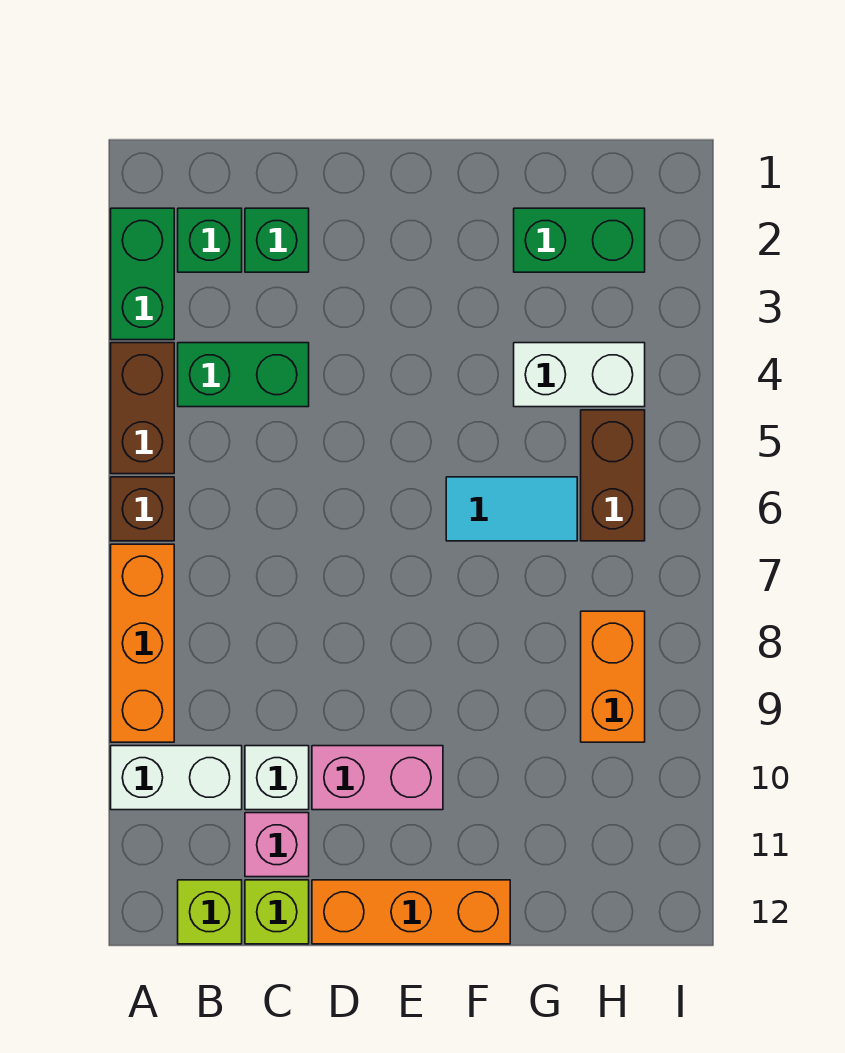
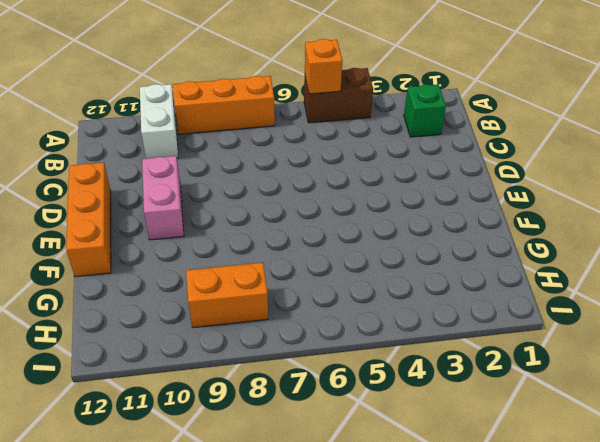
orange brick A5 level 2 -> none
none -> green brick A2:A3 level 1
none -> brown brick A6 level 1
none -> green brick B4:C4 level 1

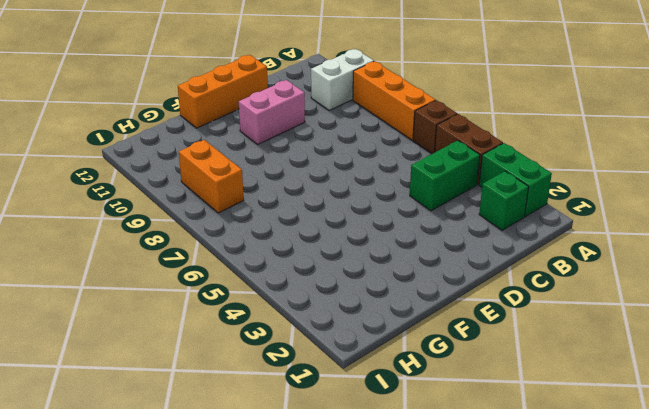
none -> lime brick B12 level 1
none -> green brick C2 level 1
none -> white brick C10 level 1

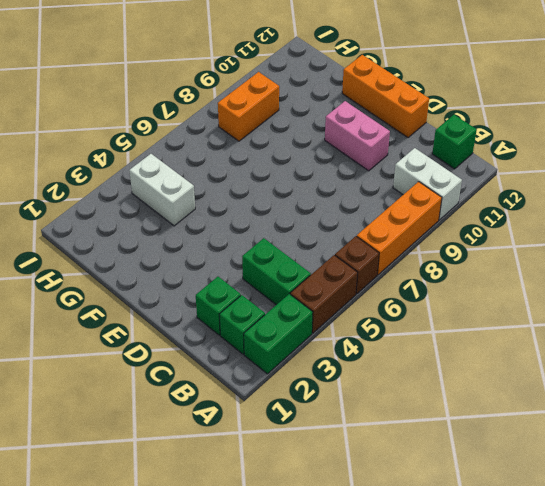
green brick B12 level 1 -> lime brick B12 level 1
none -> white brick C10 level 1
none -> pink brick C11 level 1
none -> lime brick C12 level 1

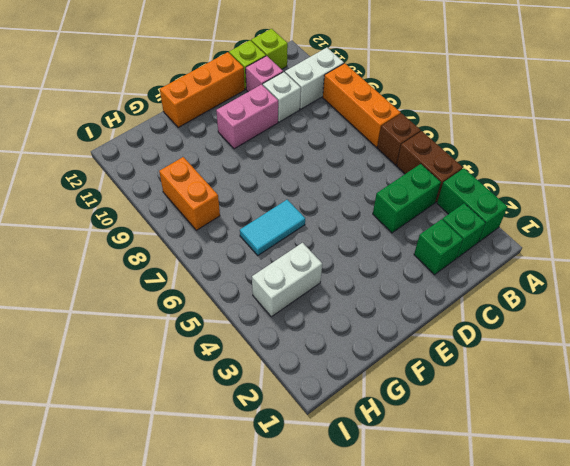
none -> green brick G2:H2 level 1
none -> brown brick H5:H6 level 1

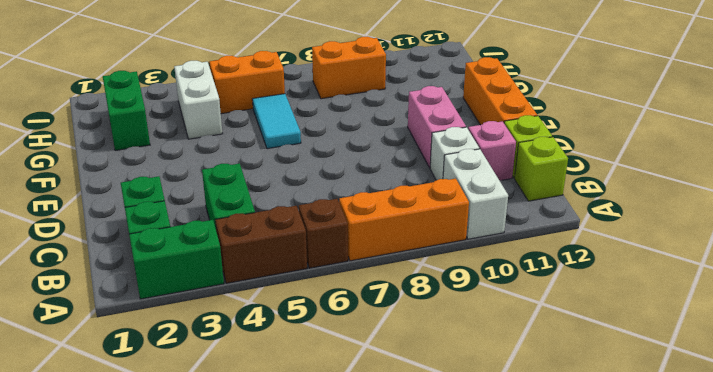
orange brick H5:H6 level 1 -> brown brick H5:H6 level 1

